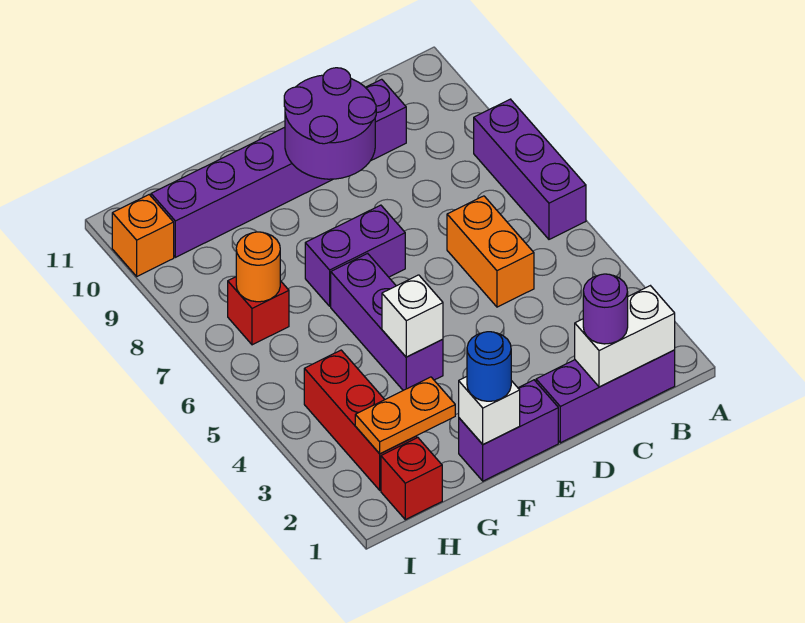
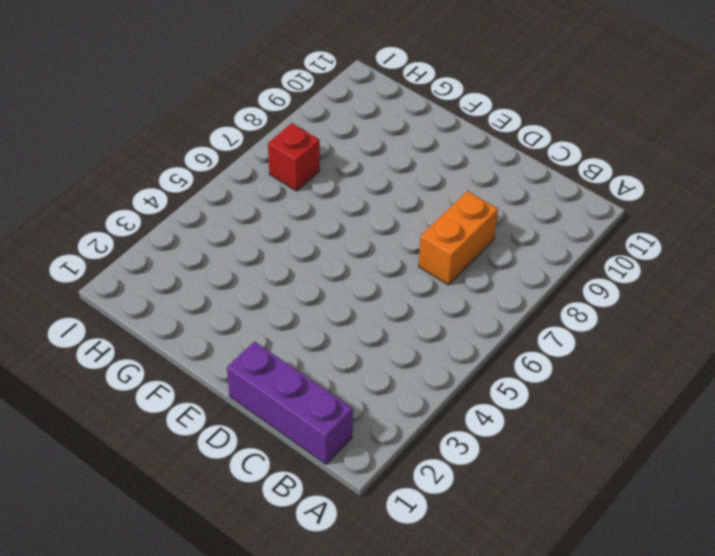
orange brick C7:C8 level 1 -> orange brick C5:C6 level 1
none -> purple brick A6:A8 level 1
none -> purple brick C10:H10 level 1
none -> purple brick E1:F1 level 1

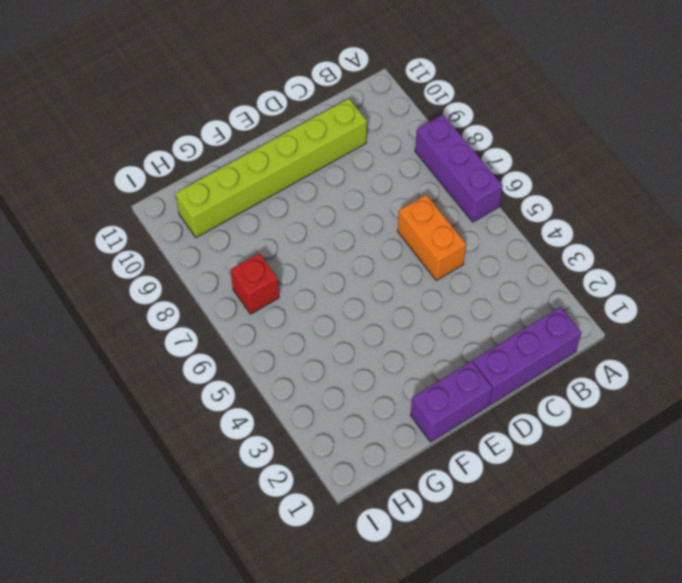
lime brick C10:H10 level 1 -> purple brick C10:H10 level 1
none -> purple brick E7:F7 level 1
none -> purple brick F4:F6 level 1
none -> red brick H1 level 1

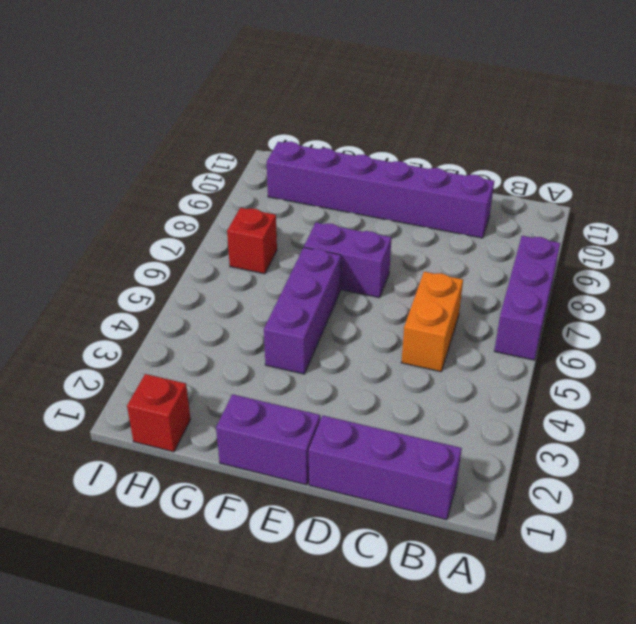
none -> red brick H2:H4 level 1
none -> orange brick I10 level 1
none -> white brick B1:C1 level 2

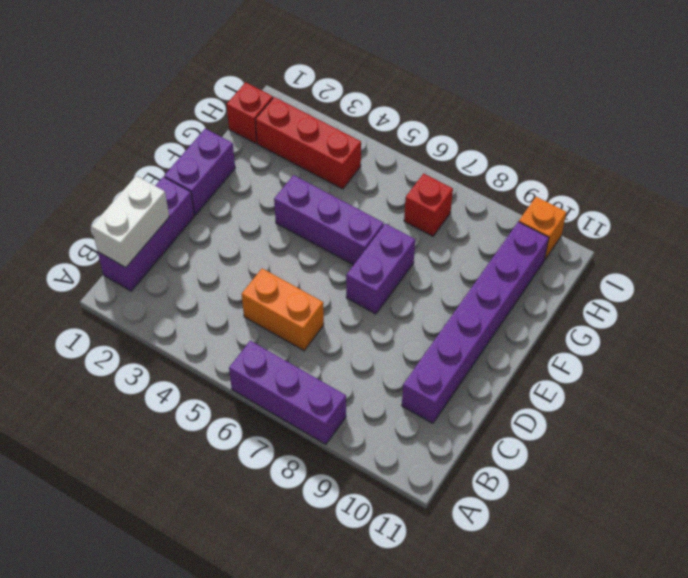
none -> purple round brick D9:E10 level 2
none -> white brick F1 level 2
none -> white brick F4 level 2

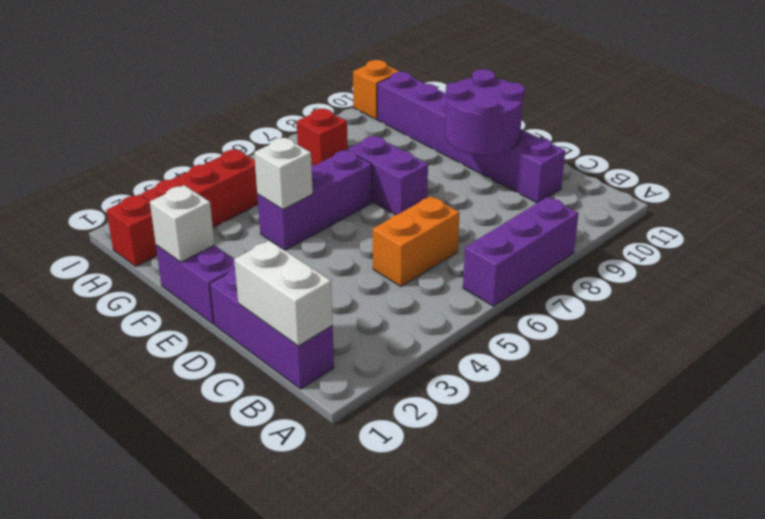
none -> orange plate G2:H2 level 2
none -> orange round brick H7 level 2
none -> purple round brick C1 level 3

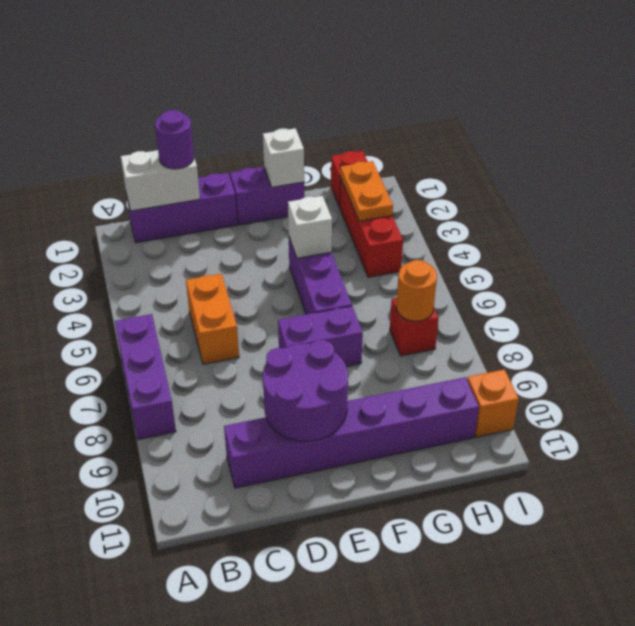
orange plate H2:H3 level 2 -> orange plate G2:H2 level 2
none -> blue round brick F1 level 3

